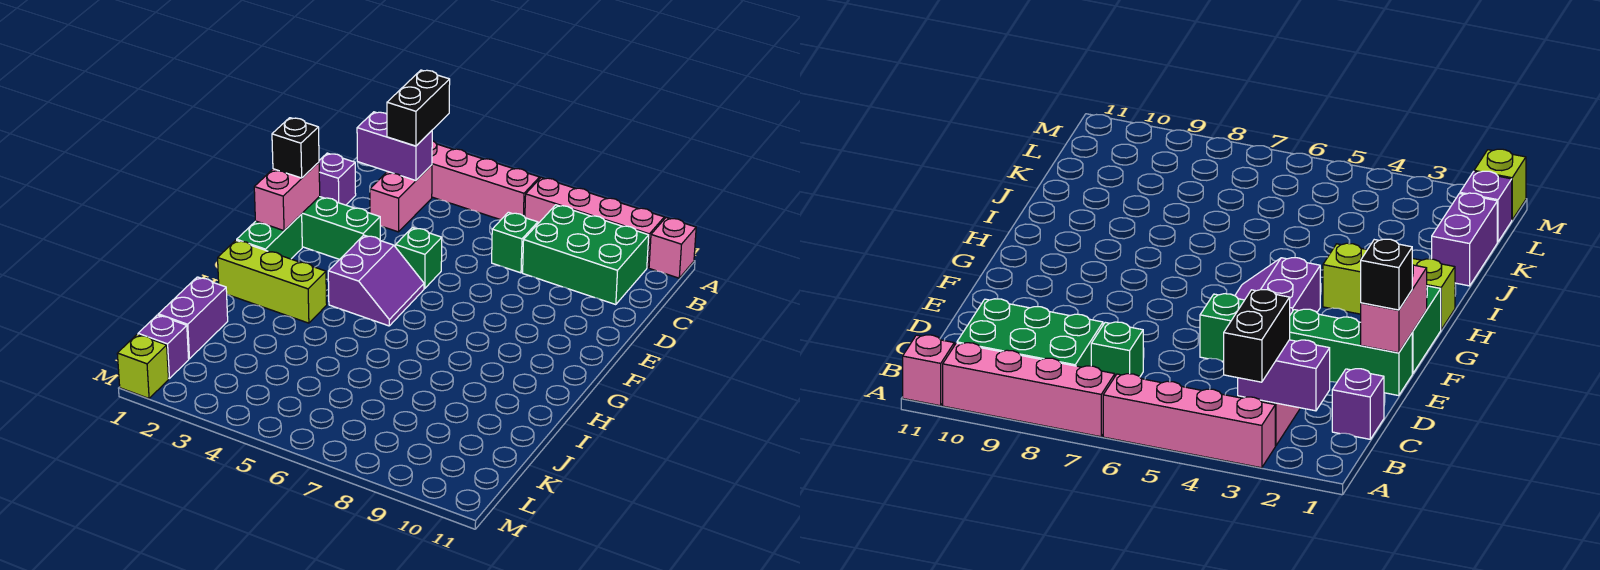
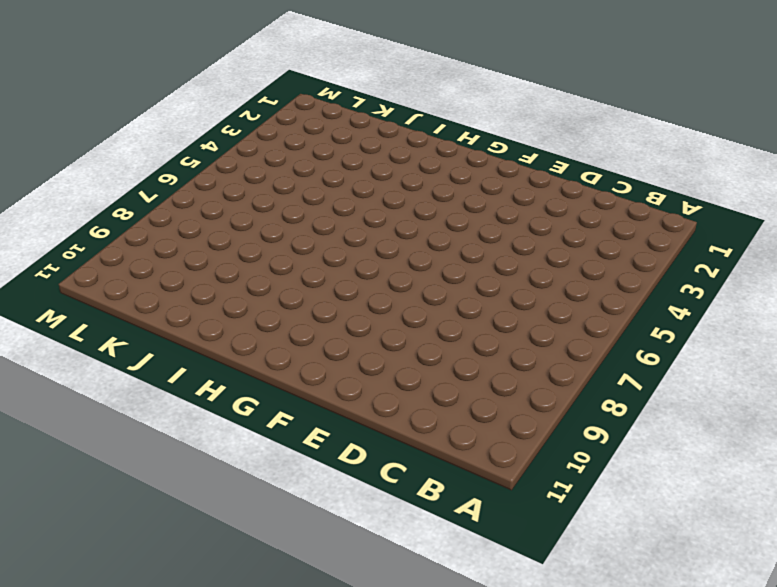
none -> pink brick A3:A6 level 1
none -> pink brick A7:A10 level 1
none -> pink brick A11 level 1

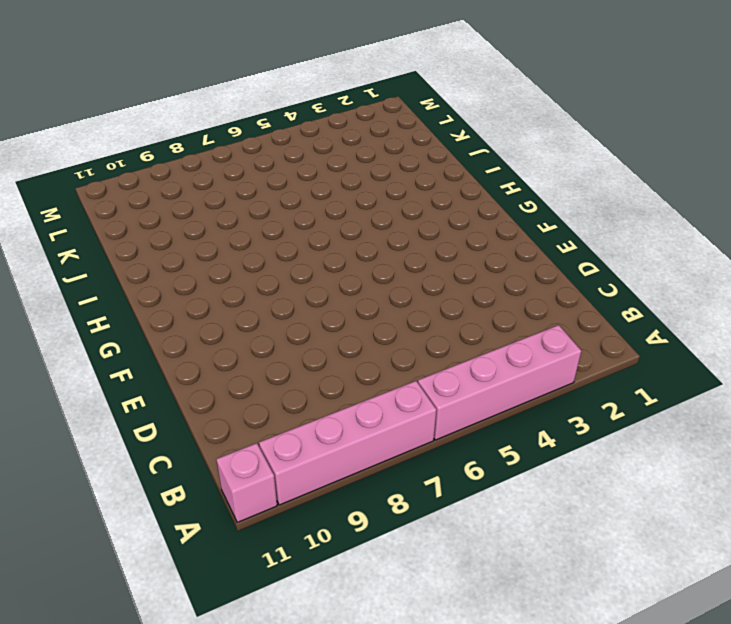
none -> pink brick B3:C3 level 1
none -> green brick B8:C10 level 1
none -> purple brick C1 level 1

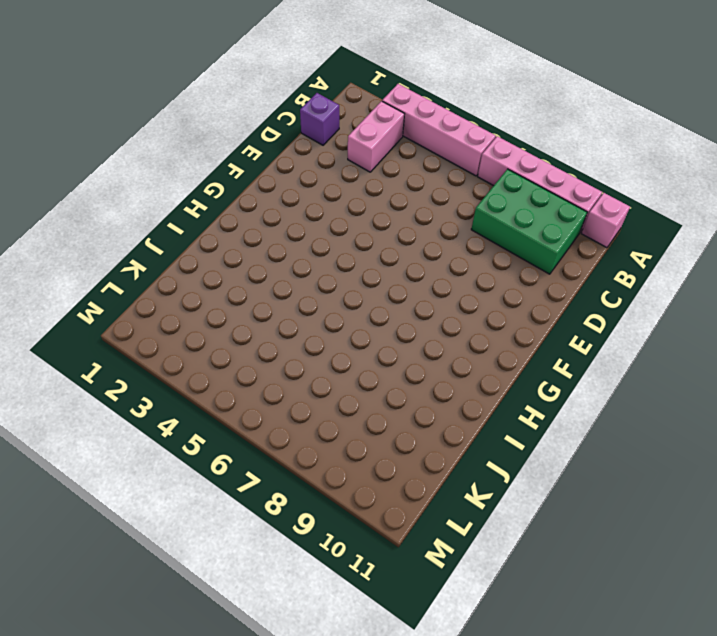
none -> green brick C7 level 1
none -> green brick E1:E3 level 1
none -> green brick E5 level 1

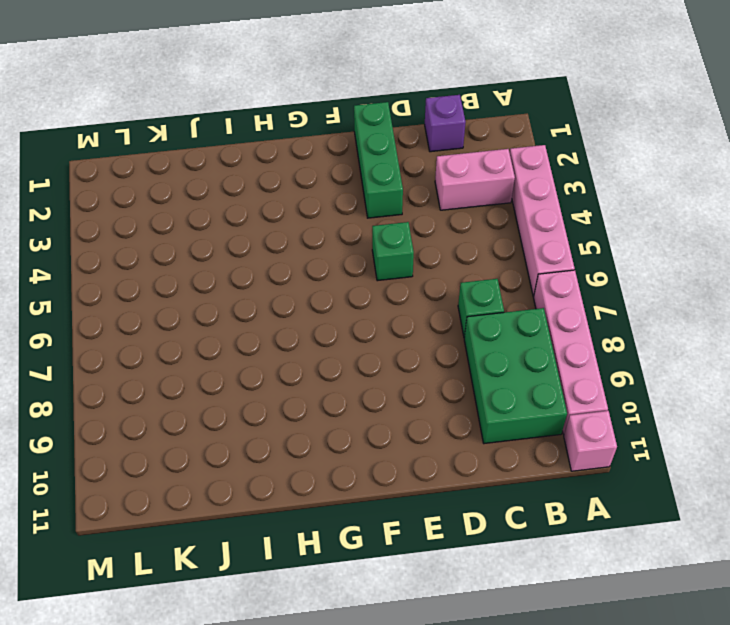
none -> green brick F1:G1 level 1
none -> purple slope F4:G5 level 1 top 4
none -> lime brick H1:H3 level 1

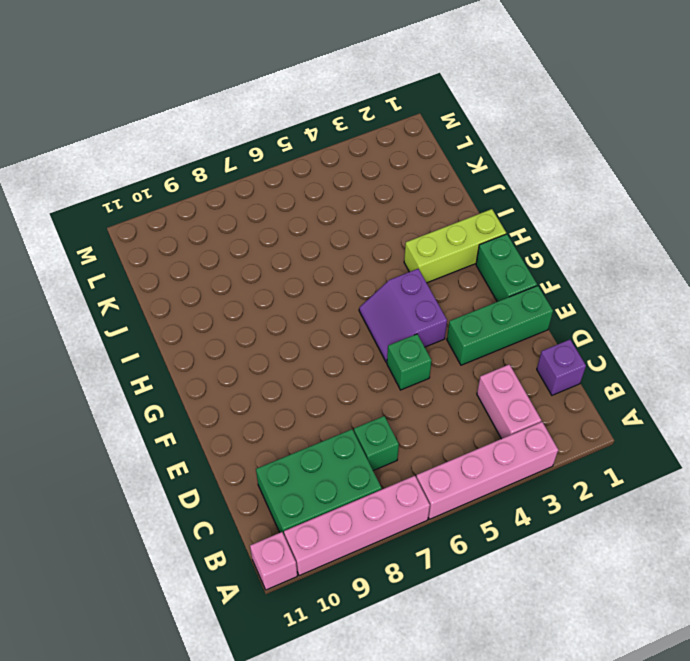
none -> purple brick J1:K1 level 1
none -> purple brick L1 level 1
none -> lime brick M1 level 1

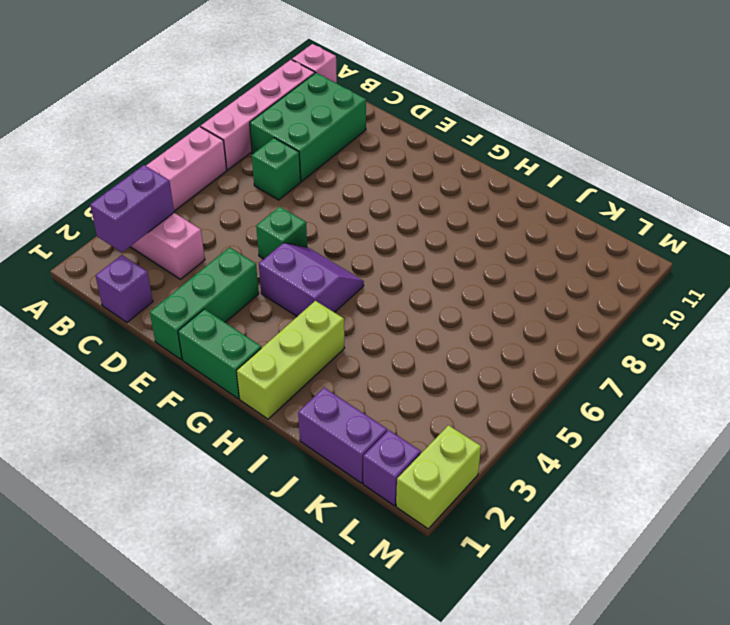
lime brick M1:M2 level 1 -> lime brick M1 level 1
none -> pink brick E1:F1 level 2
none -> black brick A3:B3 level 3
none -> black brick E1 level 3

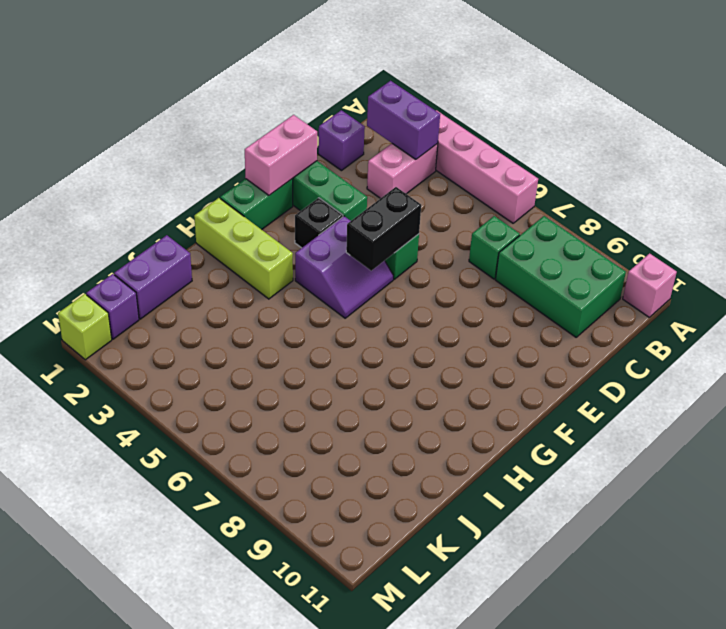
black brick E5:F5 level 2 -> black brick A3:B3 level 3
black brick F3 level 1 -> black brick E1 level 3
none -> pink brick A7:A10 level 1

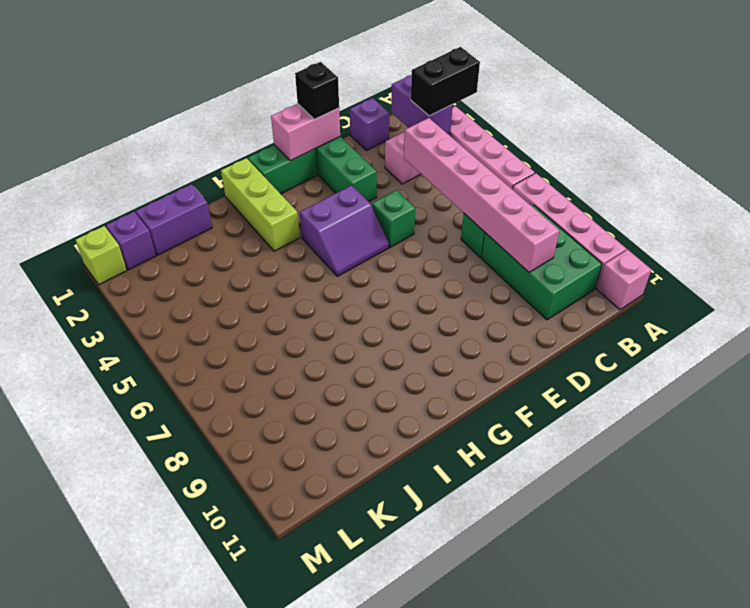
pink brick C4:C9 level 2 -> none

